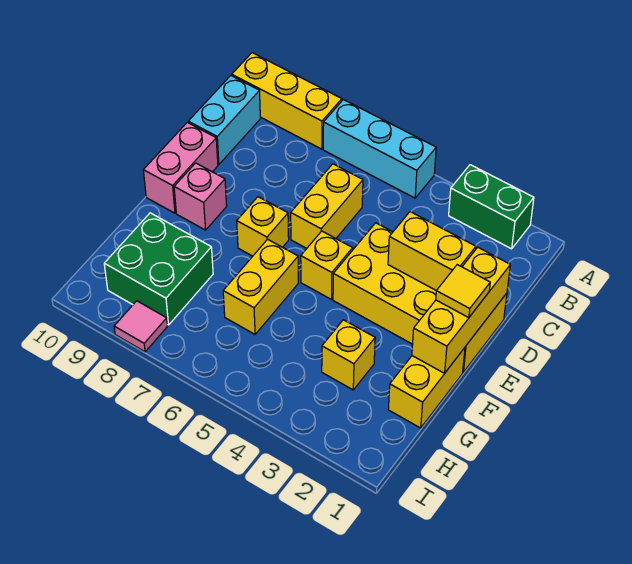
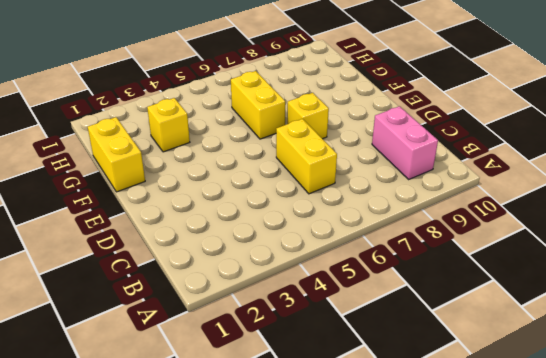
pink brick B9:C9 level 1 -> pink brick D10:E10 level 1
none -> green brick A2:A3 level 1
none -> cyan brick A5:A7 level 1
none -> yellow brick A8:A10 level 1

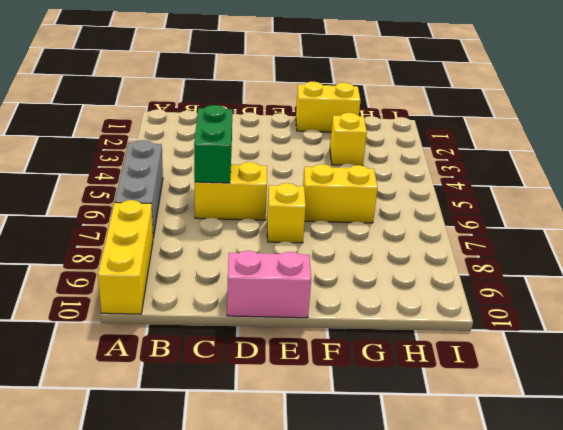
grey brick A5:A7 level 1 -> cyan brick A5:A7 level 1
green brick C5:C6 level 2 -> green brick A2:A3 level 1
none -> cyan brick B10:C10 level 1
none -> yellow brick D1:E4 level 1
none -> yellow brick E5 level 1

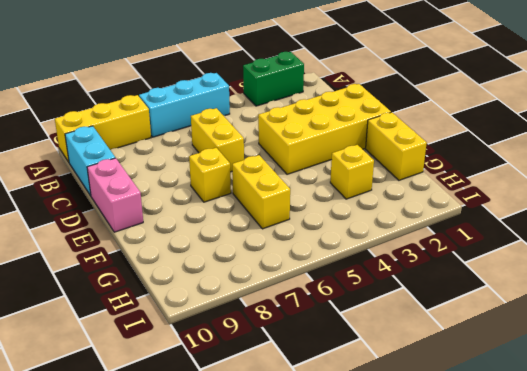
none -> yellow brick E5 level 1
none -> pink brick E9 level 1
none -> green brick G8:H9 level 1

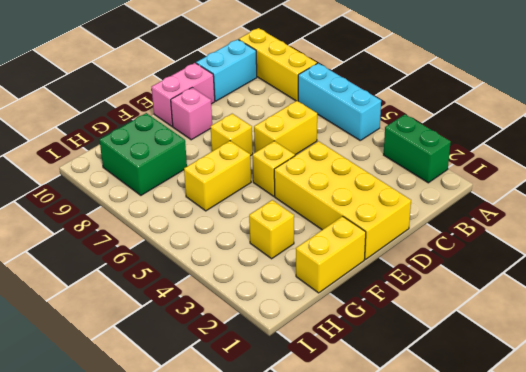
none -> pink tile I8 level 1
none -> yellow brick D1:F1 level 2
none -> yellow brick D2:D3 level 2

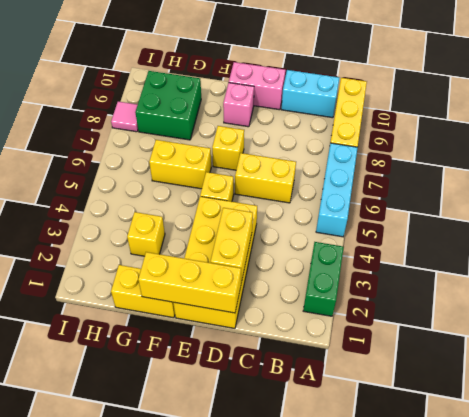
none -> yellow tile E1 level 3

